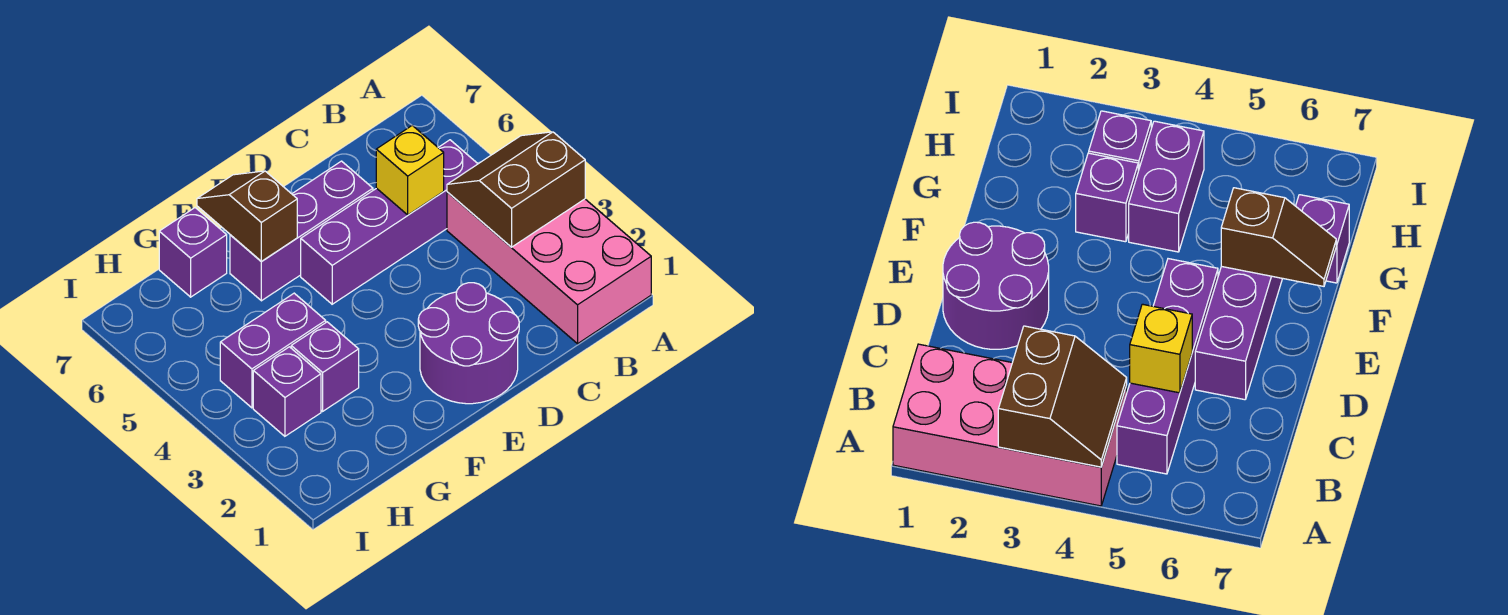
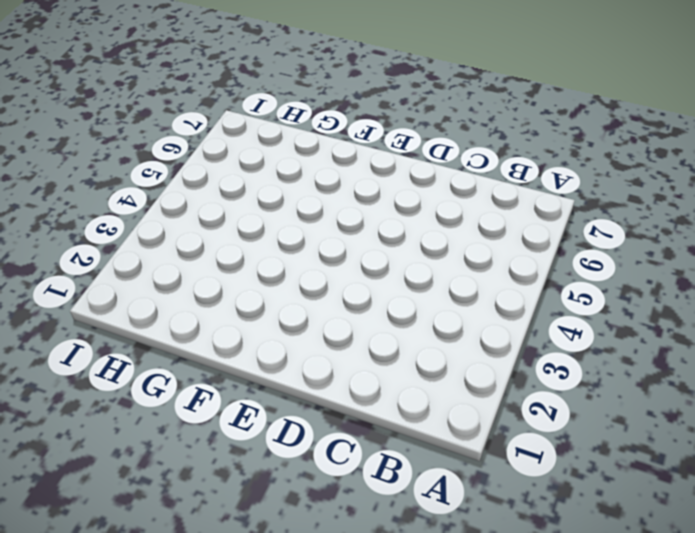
none -> pink brick A1:B4 level 1
none -> purple brick B5:E5 level 1

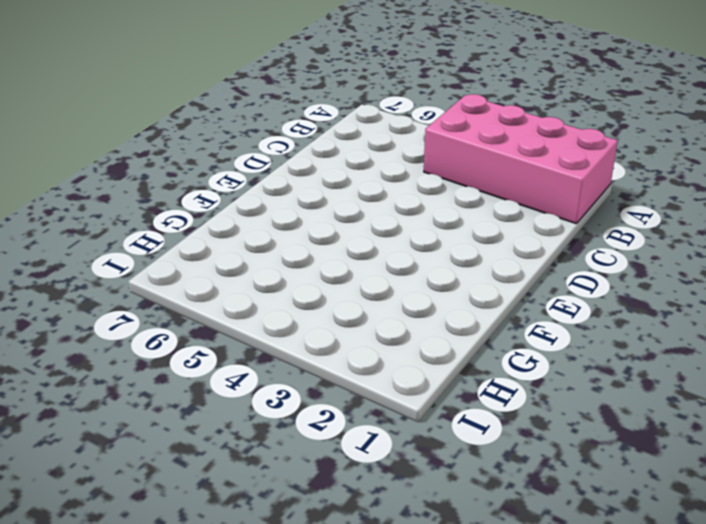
none -> purple brick B5:E5 level 1
none -> purple round brick D1:E2 level 1

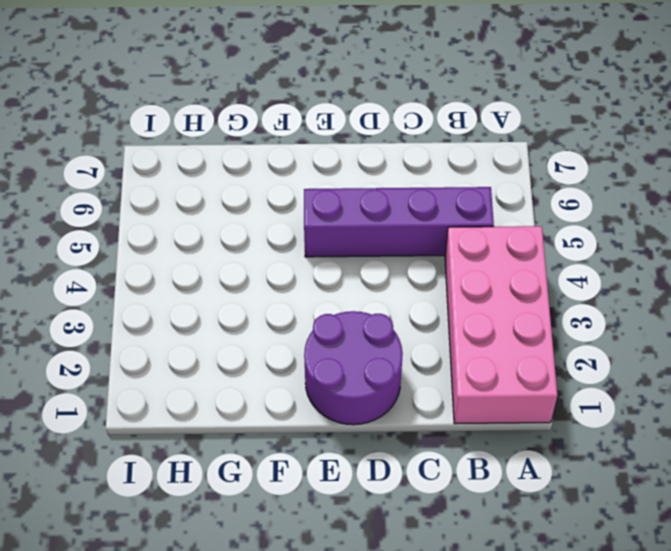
none -> purple brick D6:F6 level 1
none -> purple brick G3 level 1

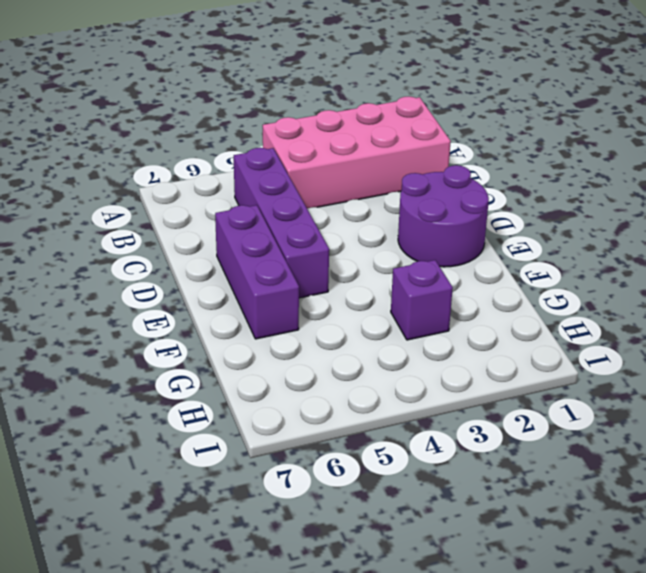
none -> purple brick G4:H4 level 1
none -> purple brick G7 level 1

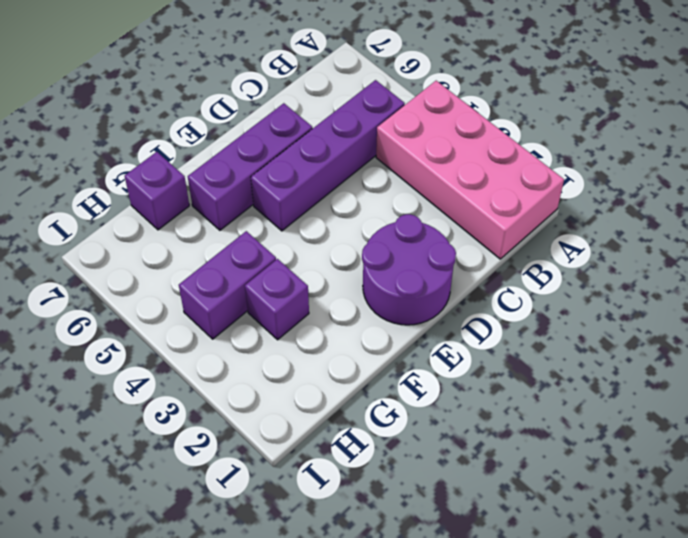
none -> purple brick H3 level 1
none -> brown slope A3:B4 level 2 top 3

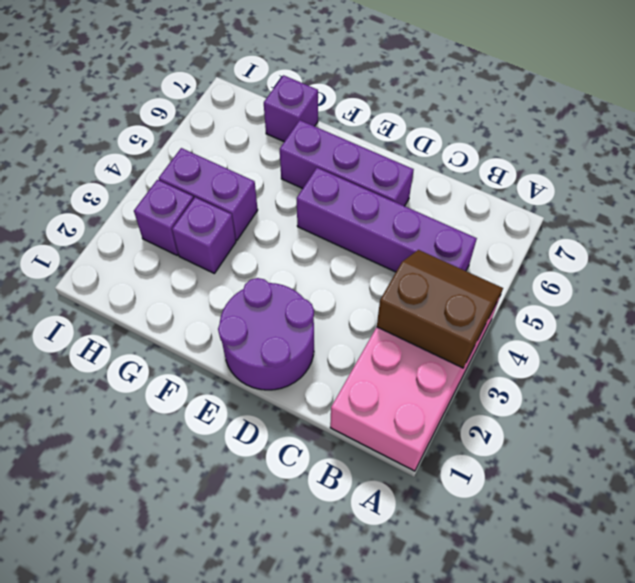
none -> yellow brick C5 level 2
none -> brown slope F6:F7 level 2 top 6

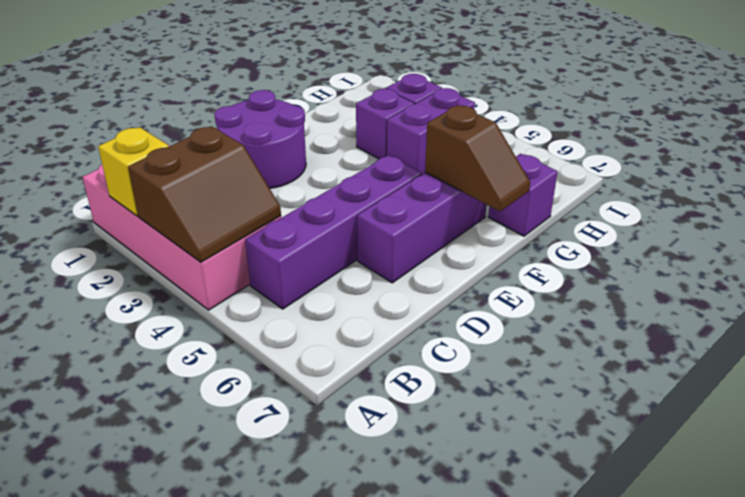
yellow brick A2 level 2 -> yellow brick C5 level 2

